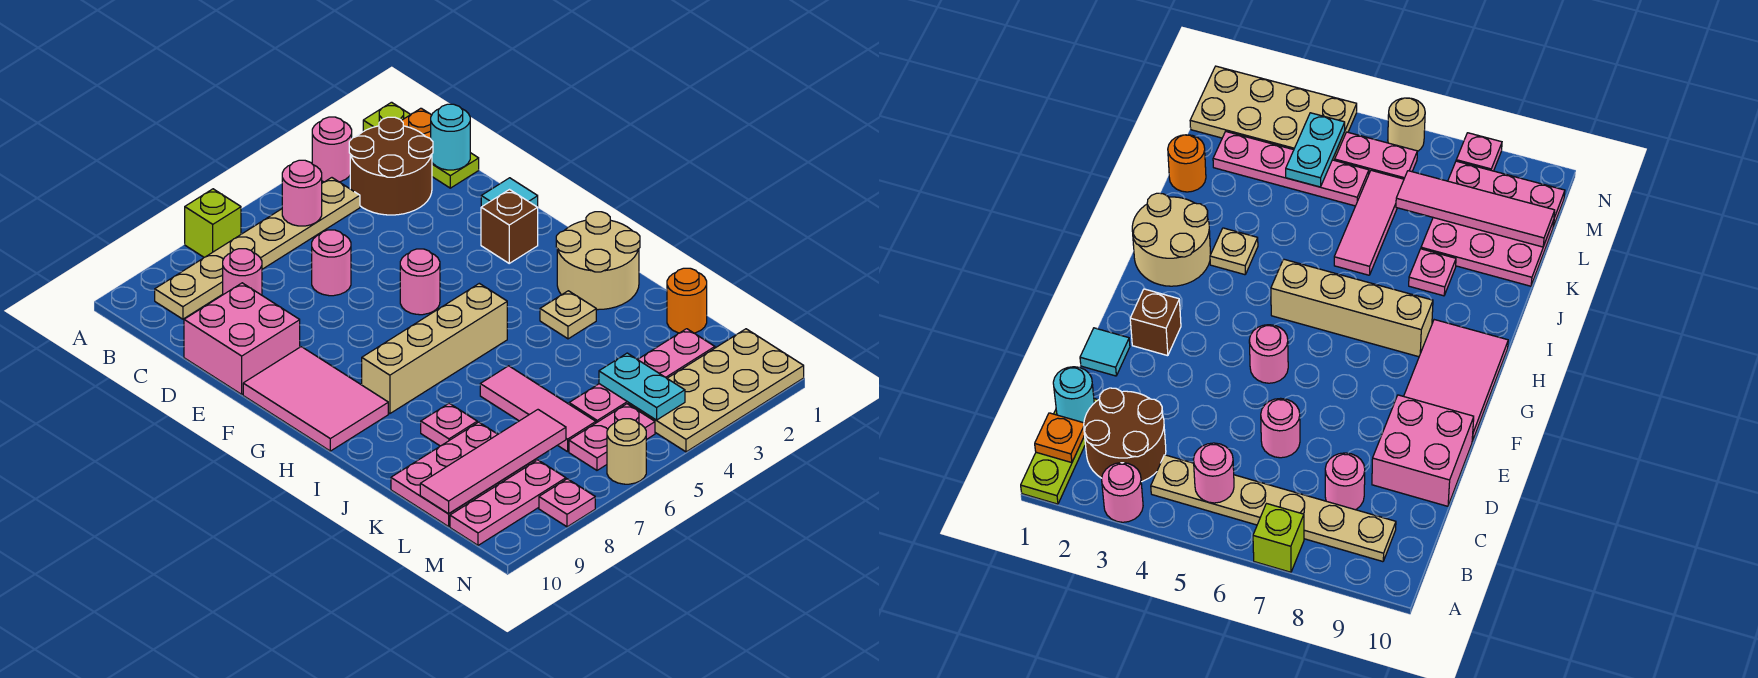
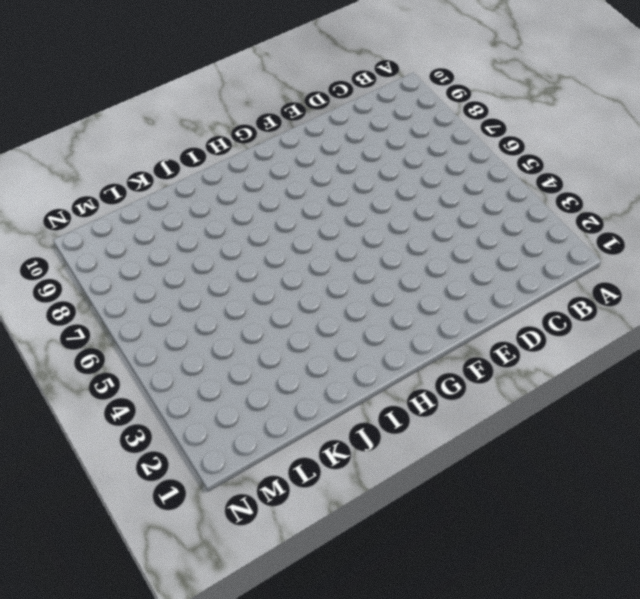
none -> lime plate A1:C1 level 1
none -> pink round brick A3 level 1
none -> lime brick A7 level 1
none -> brown round brick B2:C3 level 1

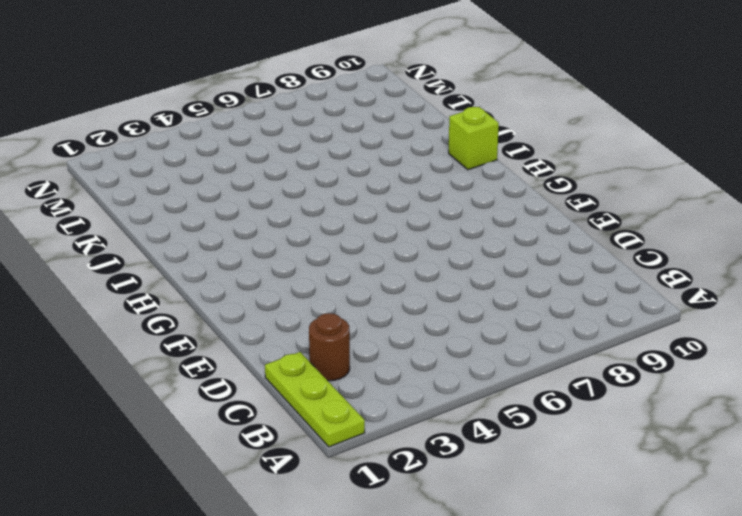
brown round brick C2 level 1 -> brown round brick B2:C3 level 1
lime brick I10 level 1 -> lime brick A7 level 1
none -> pink round brick A3 level 1
none -> tan plate B4:B9 level 1
none -> pink round brick C8 level 1
none -> pink round brick D6 level 1

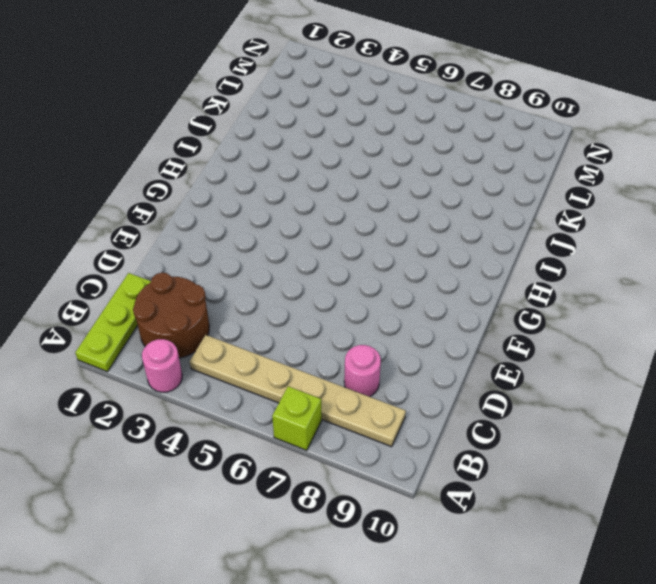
none -> pink round brick D6 level 1
none -> pink brick D9:E10 level 1
none -> cyan tile E1 level 1
none -> brown brick F2 level 1

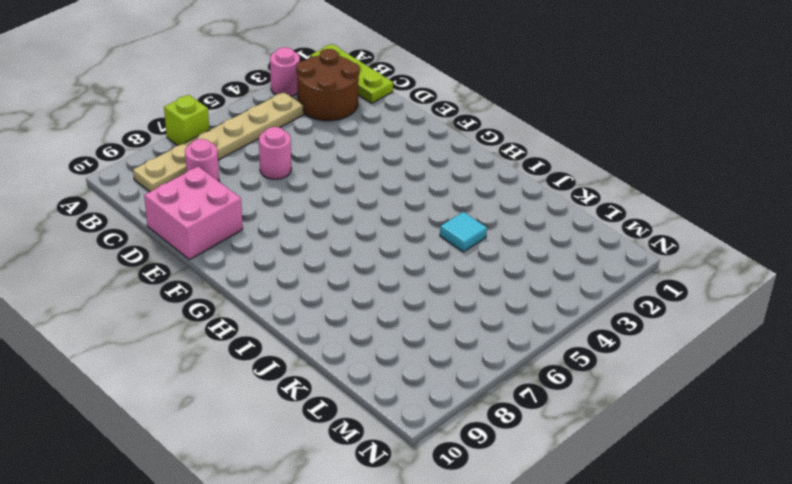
cyan tile J4 level 1 -> cyan tile E1 level 1
none -> brown brick F2 level 1
none -> pink round brick F5 level 1
none -> pink tile F9:H10 level 1
none -> tan round brick H1:I2 level 1

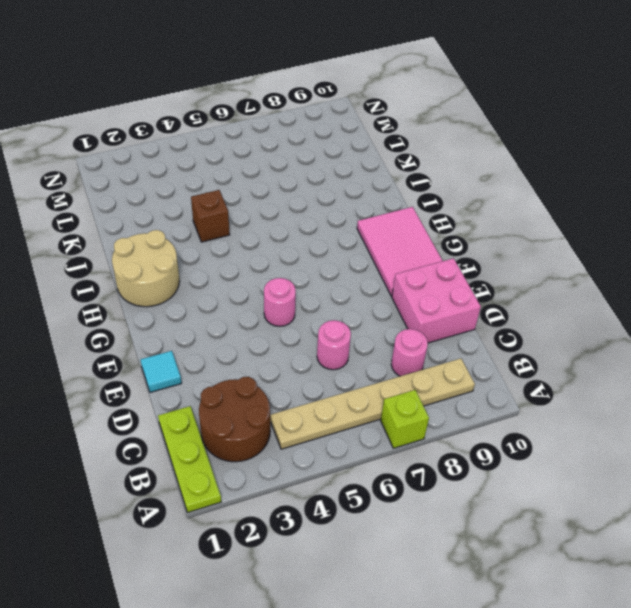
brown brick J4 level 1 -> brown brick F2 level 1
none -> pink round brick A3 level 1
none -> tan brick H5:H8 level 1
none -> tan plate I3 level 1
none -> pink tile J6:L6 level 1

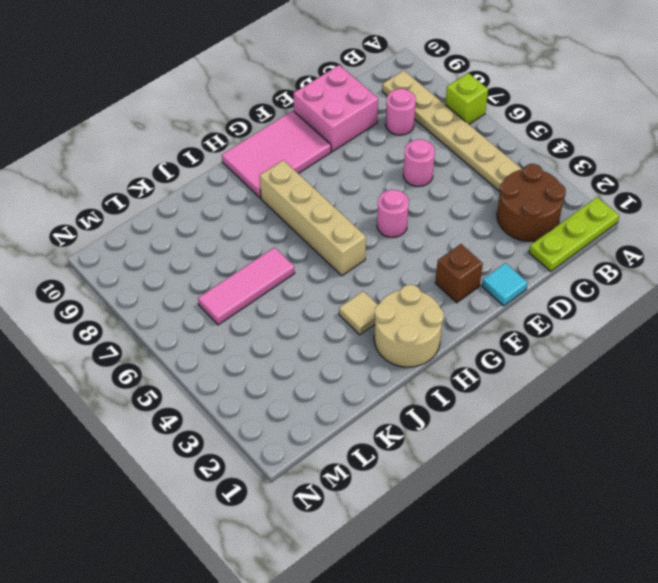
tan tile I3 level 1 -> tan plate I3 level 1
none -> pink round brick A3 level 1
none -> pink plate J8 level 1
none -> orange round brick K1 level 1
none -> pink plate K8:L10 level 1

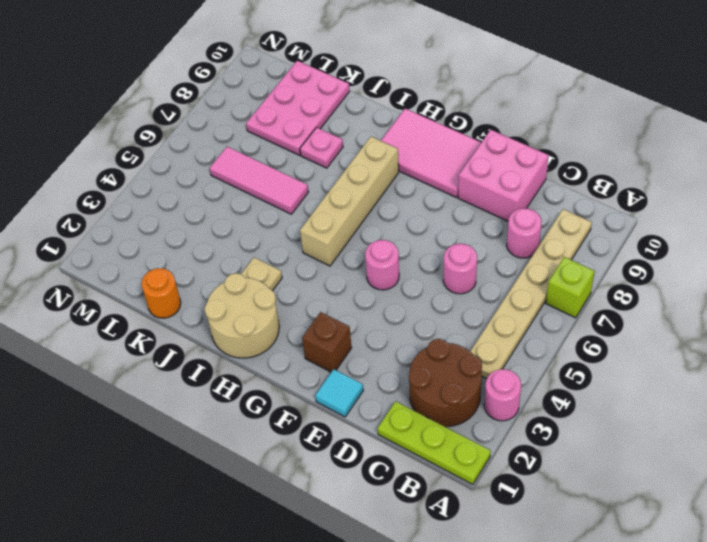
none -> pink plate L2:L5 level 1
none -> tan plate M1:N4 level 1
none -> pink plate M5:M6 level 1
none -> pink plate M8:M10 level 1

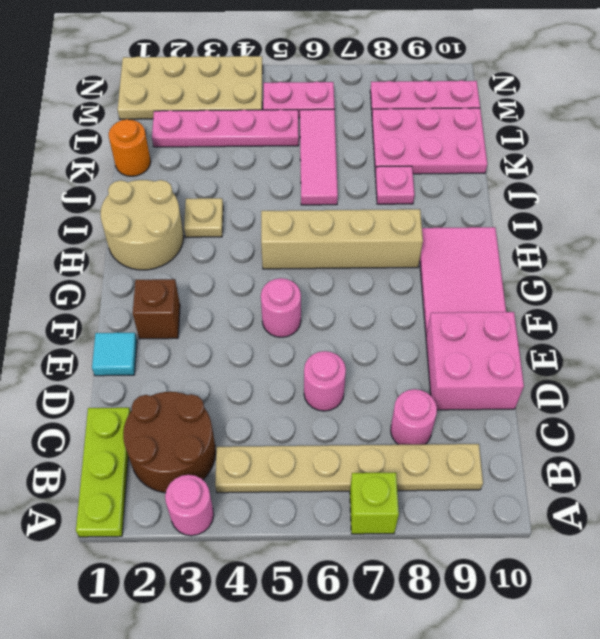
none -> tan round brick N6 level 1
none -> pink plate N8 level 1
none -> orange plate B1 level 2
none -> pink round brick B5 level 2

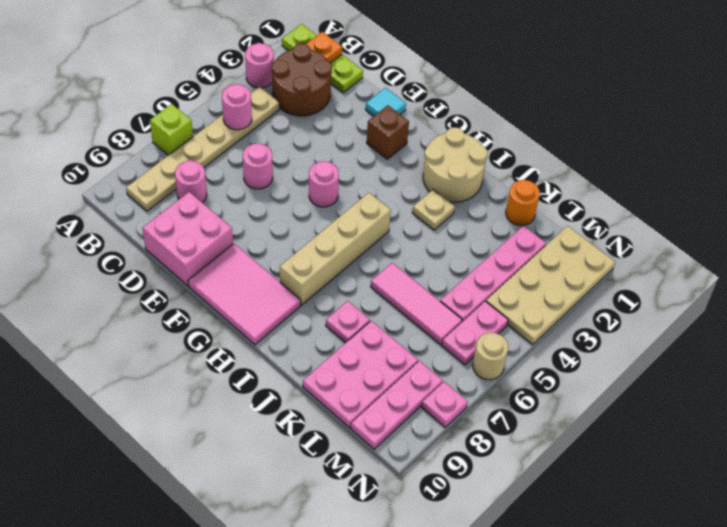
none -> cyan round brick C1 level 2
none -> cyan plate L4:M4 level 2
none -> pink tile L7:L10 level 2

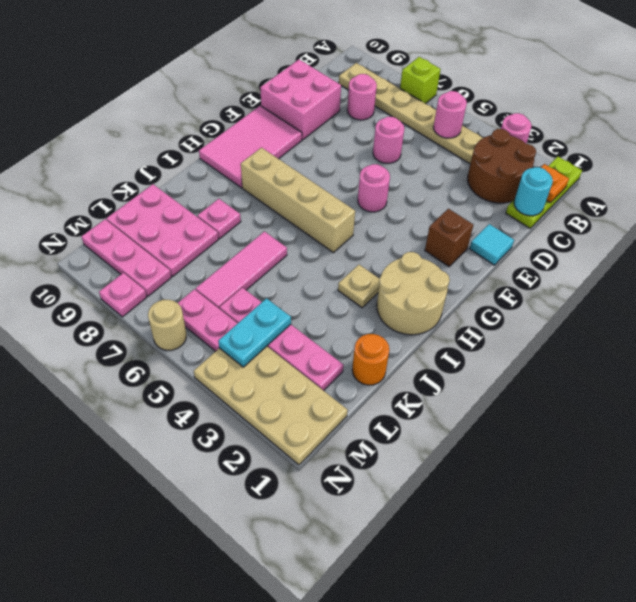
none -> pink tile L7:L10 level 2

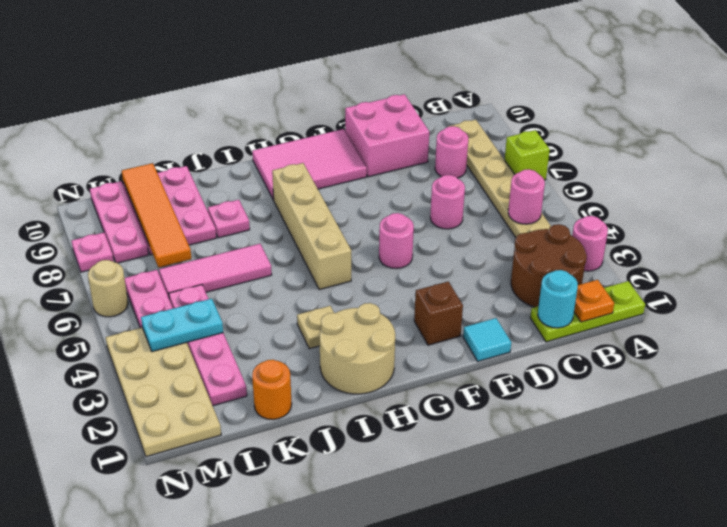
orange tile L7:L10 level 2 -> pink tile L7:L10 level 2

